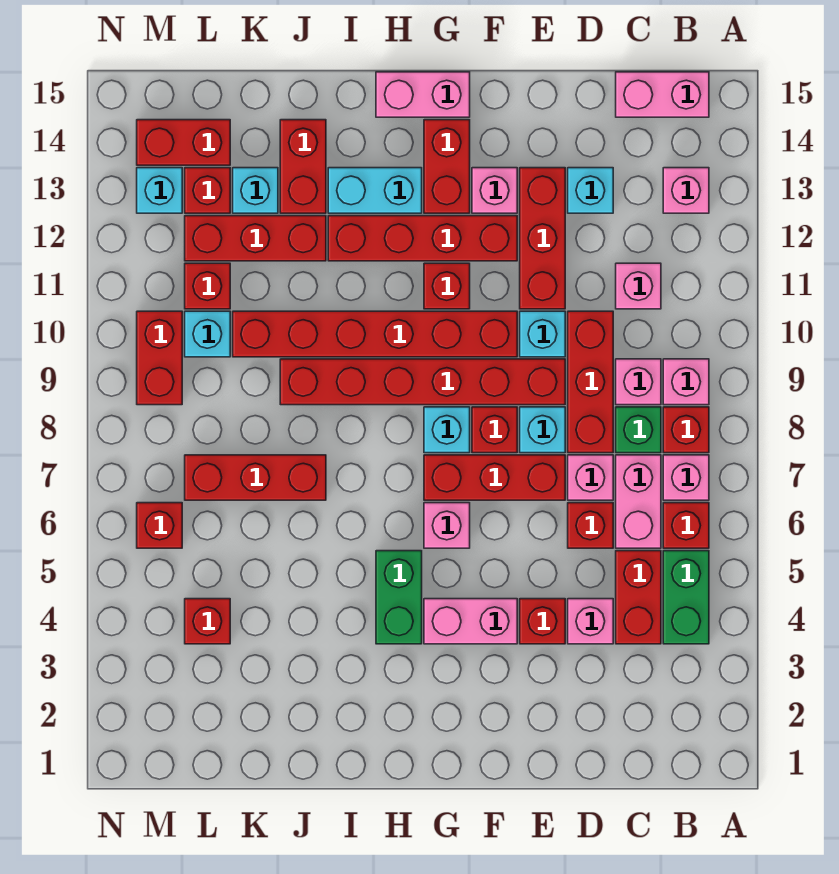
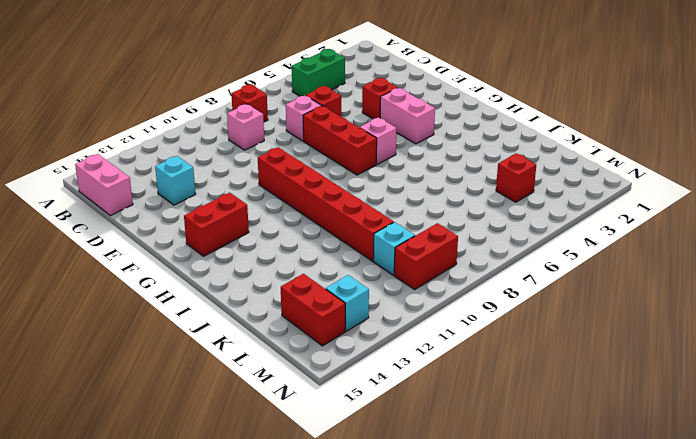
none -> red brick B6 level 1
none -> pink brick B7 level 1
none -> pink brick B9 level 1
none -> pink brick B13 level 1

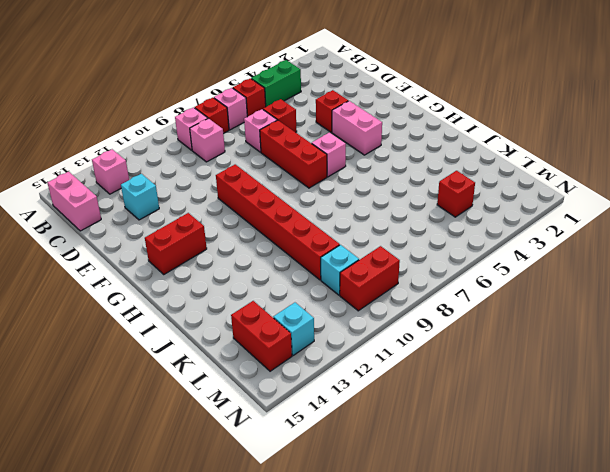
none -> red brick C4:C5 level 1
none -> pink brick C6:C7 level 1
none -> green brick C8 level 1
none -> pink brick C11 level 1

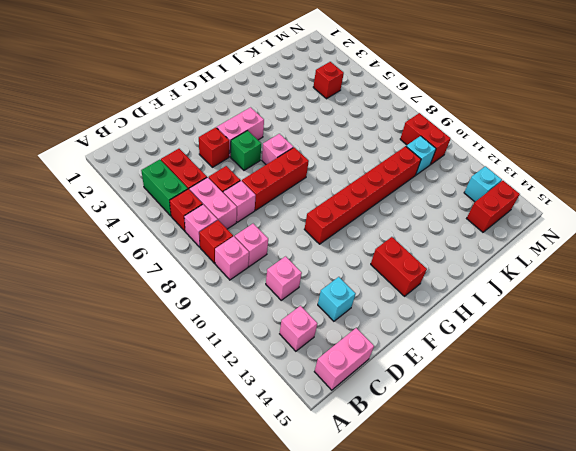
green brick F5 level 1 -> green brick C8 level 1
none -> pink brick D4 level 1
none -> red brick D8:D10 level 1
none -> cyan brick E8 level 1
none -> red brick E9:J9 level 1

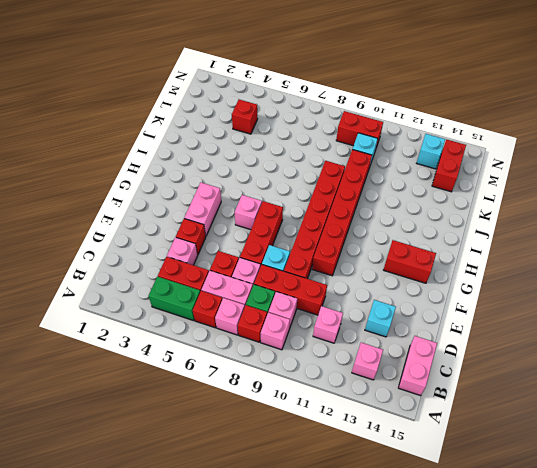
none -> cyan brick E10 level 1
none -> red brick E11:E13 level 1
none -> red brick F8 level 1
none -> red brick F12:I12 level 1

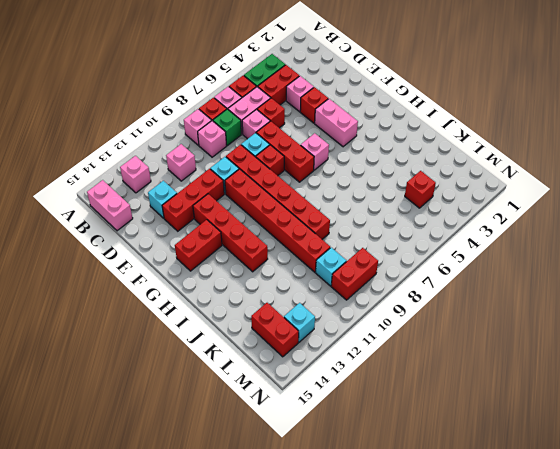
none -> red brick D8:D10 level 1
none -> pink brick F13 level 1
none -> cyan brick G8 level 1
none -> red brick G11 level 1

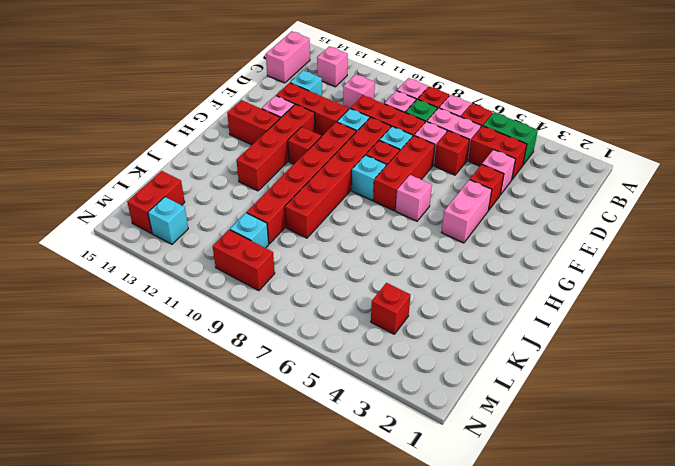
none -> pink brick G15:H15 level 1
none -> green brick H4:H5 level 1
none -> cyan brick H13:I13 level 1
none -> red brick J7:L7 level 1

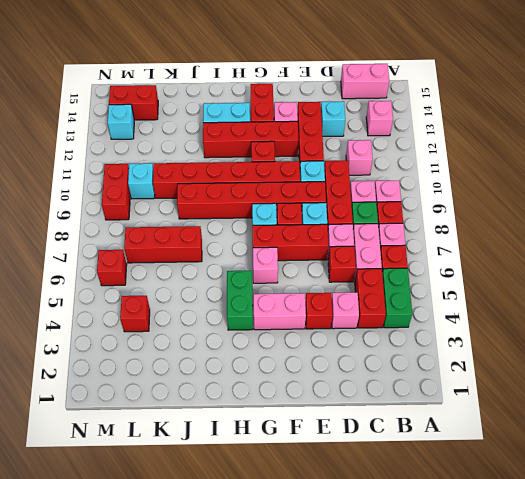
none -> pink brick G15:H15 level 1
none -> red brick J12:L12 level 1
none -> red brick J13:J14 level 1
none -> cyan brick K13 level 1

